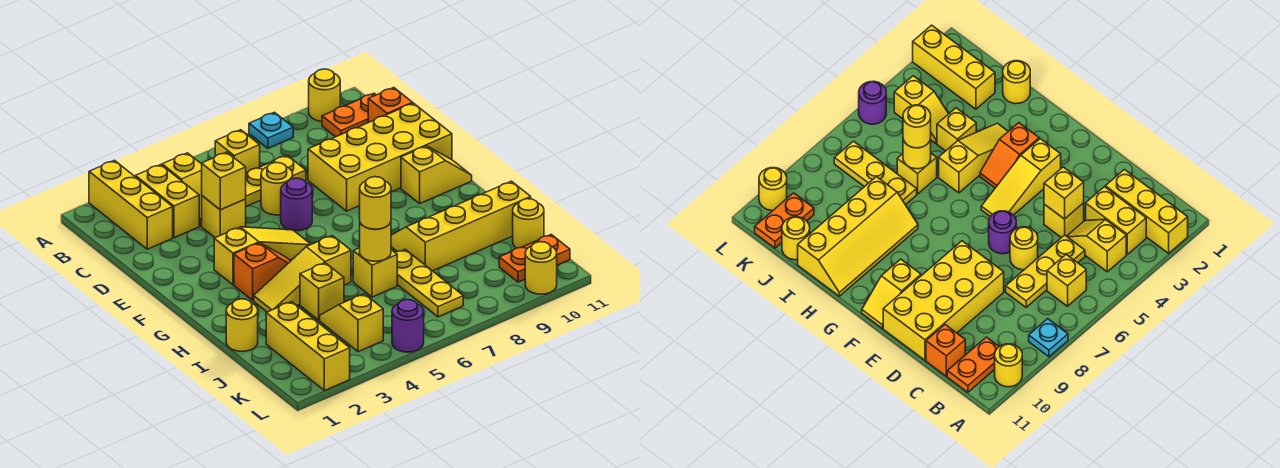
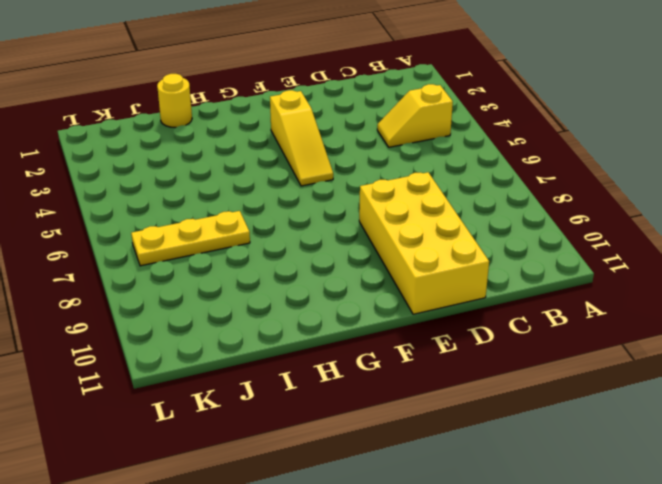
none -> yellow brick A2:C2 level 1
none -> cyan plate A8 level 1
none -> yellow round brick A10 level 1
none -> yellow brick B3:C3 level 1

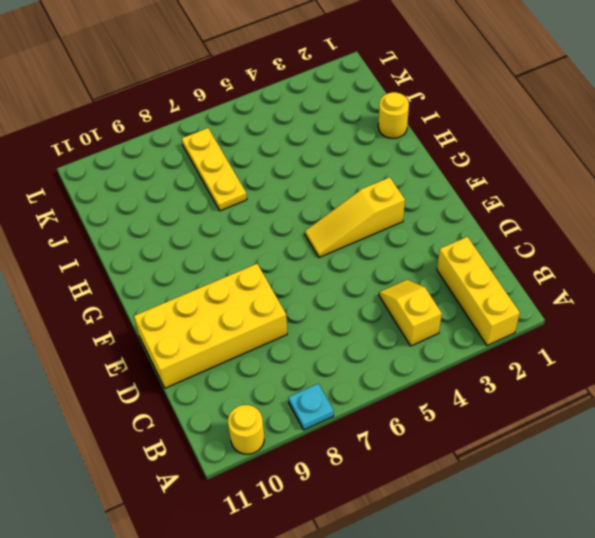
none -> yellow brick B3:C3 level 1
none -> yellow brick B6 level 1
none -> orange plate B10:B11 level 1
none -> yellow plate C5:C7 level 1

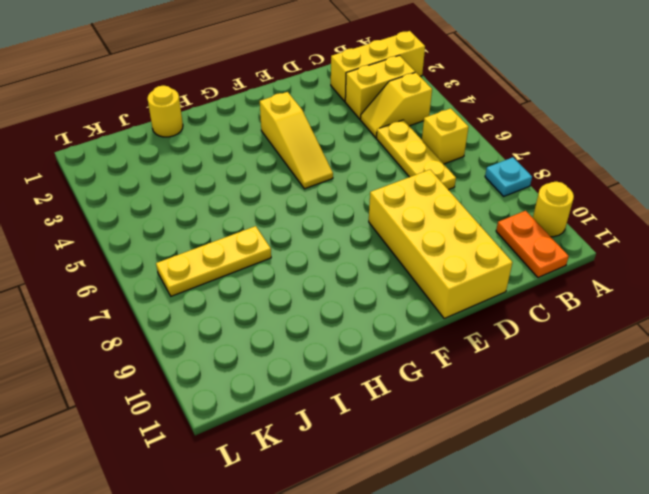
none -> orange brick C11 level 1
none -> yellow brick D4 level 1
none -> yellow round brick D6 level 1
none -> purple round brick E6 level 1

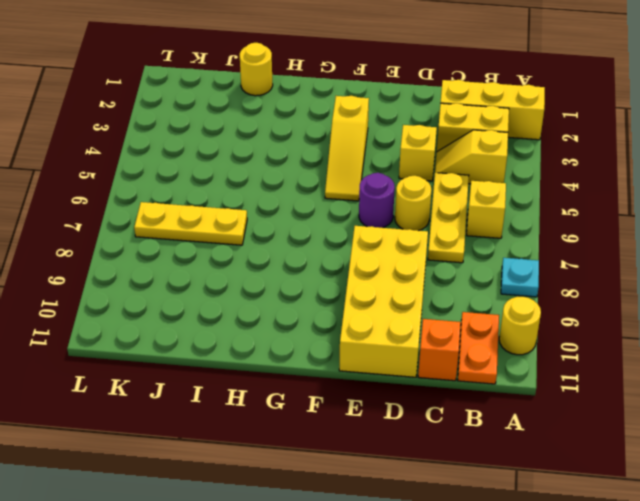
none -> yellow slope F10:F11 level 1 top 10
none -> orange slope G3:G4 level 1 top 3
none -> yellow slope H3:H5 level 1 top 5
none -> yellow slope H8:I11 level 1 top I

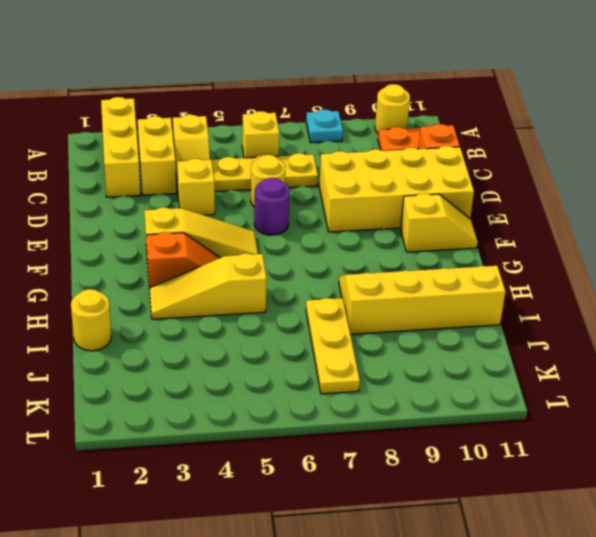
none -> yellow brick I4 level 1
none -> yellow brick I6 level 1
none -> yellow brick J2:L2 level 1
none -> yellow slope J4:K4 level 1 top K

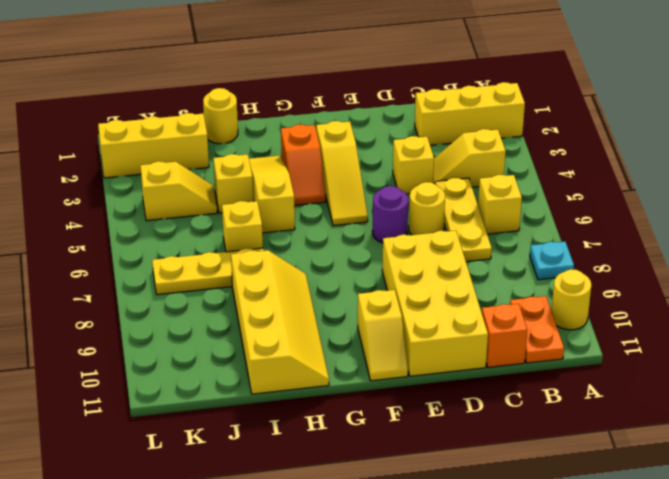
none -> yellow brick B3:C3 level 1
none -> yellow round brick J11 level 1
none -> orange plate K10:K11 level 1
none -> purple round brick L5 level 1

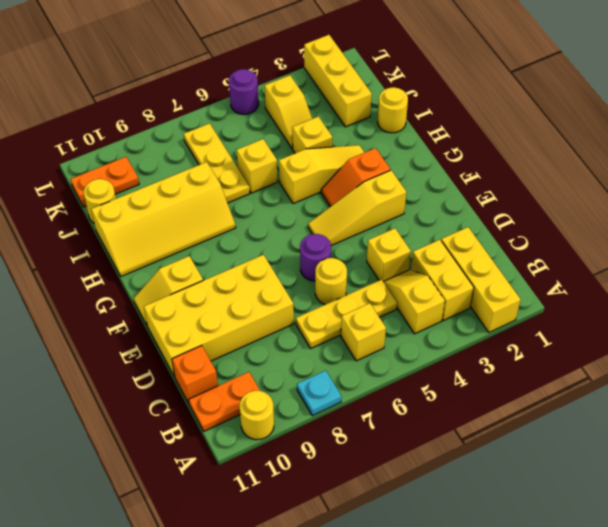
none -> yellow round brick L10 level 1
none -> yellow brick D4 level 2
none -> yellow round brick I6 level 2
none -> yellow round brick I6 level 3

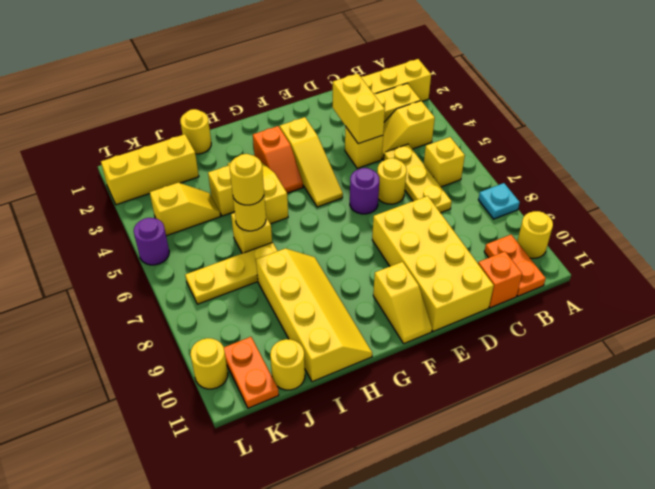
yellow brick D3:D4 level 2 -> yellow brick D4 level 2

